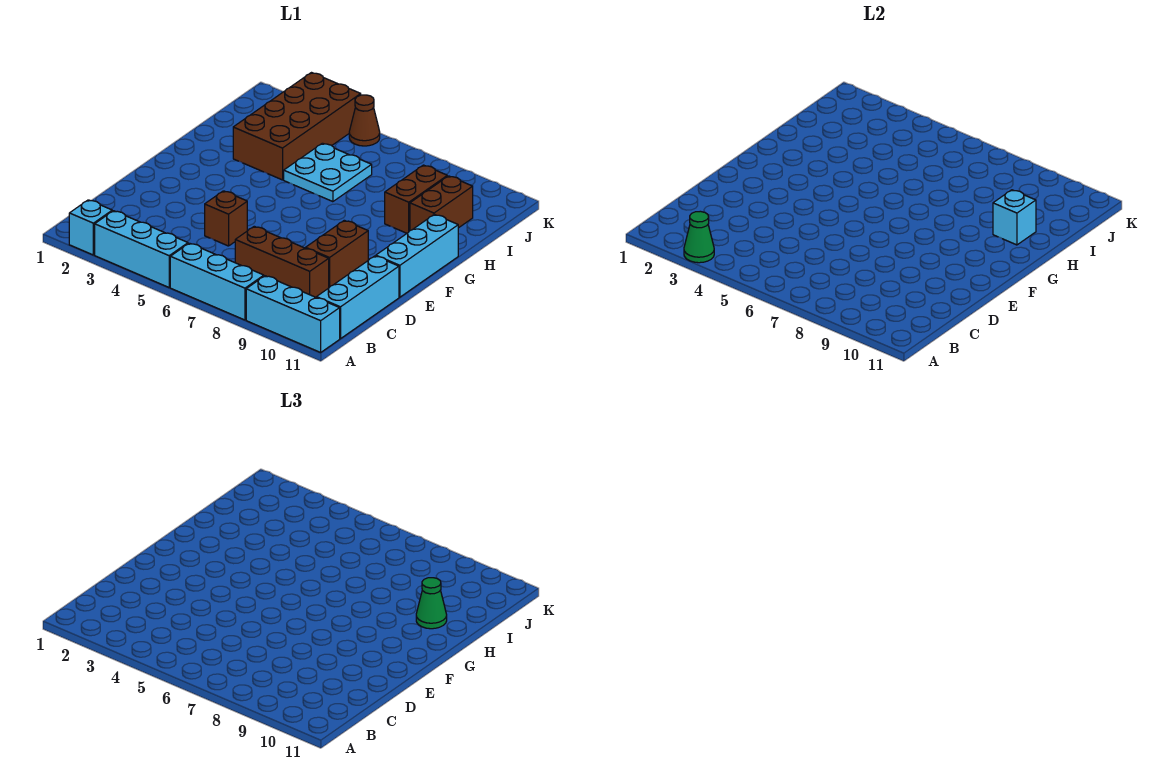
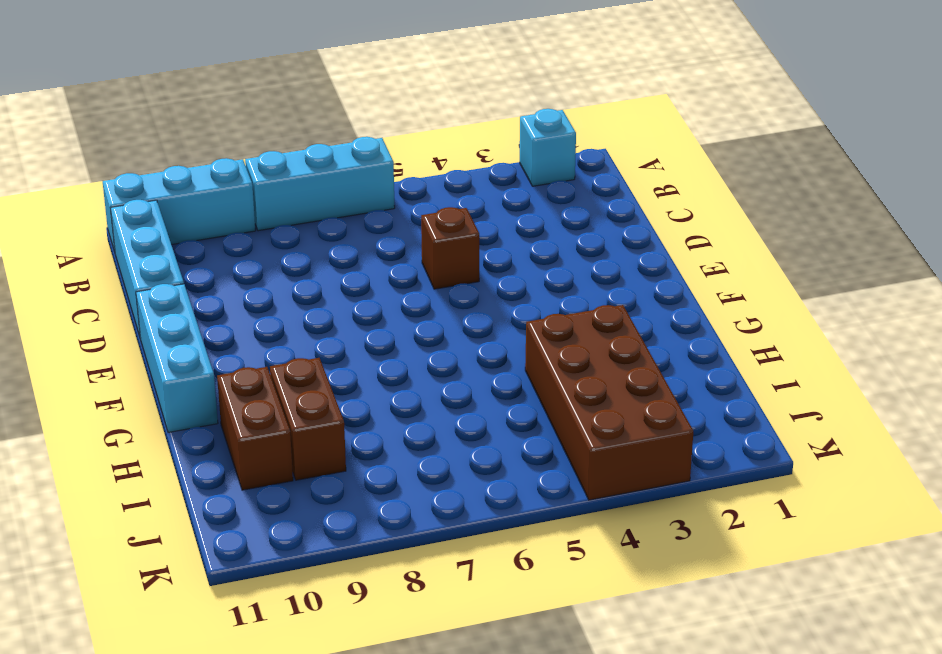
none -> cyan brick A3:A5 level 1
none -> brown brick C7:C9 level 1
none -> brown brick D9:E9 level 1

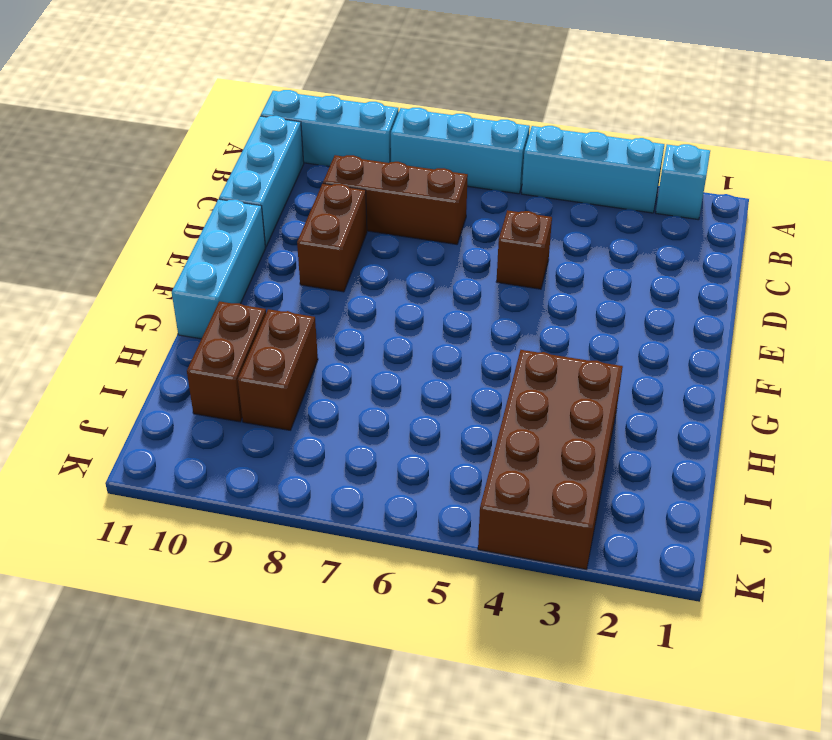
none -> cyan plate H5:I6 level 1
none -> brown cone K5 level 1
none -> green cone A3 level 2

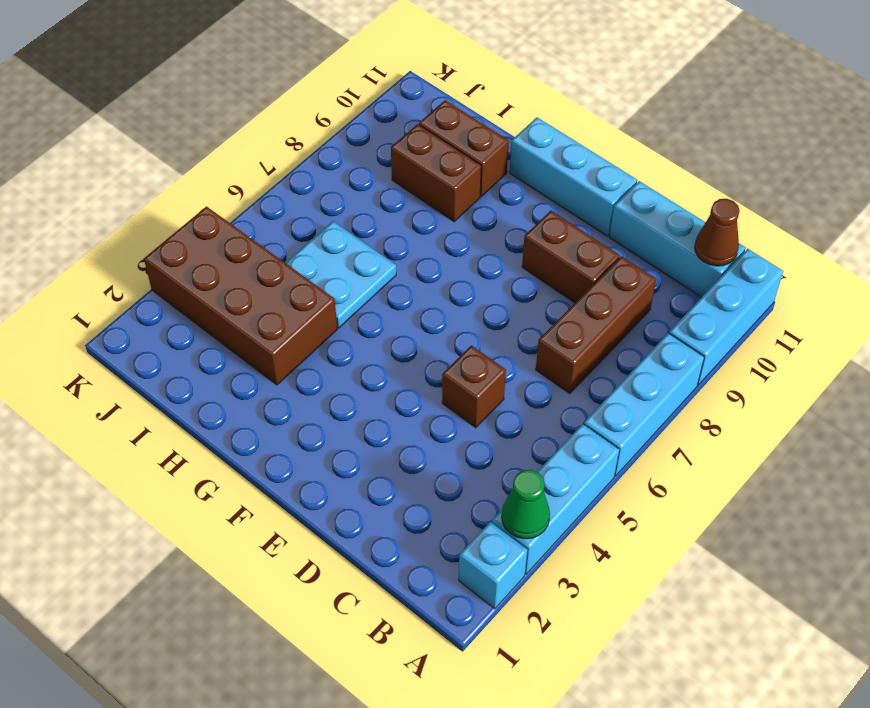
brown cone B11 level 2 -> brown cone K5 level 1
none -> cyan brick H10 level 2
none -> green cone H10 level 3

